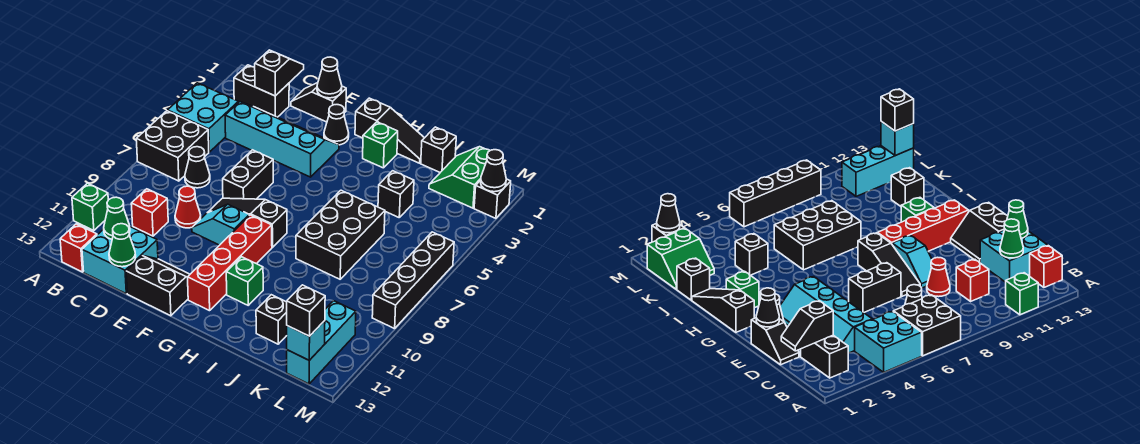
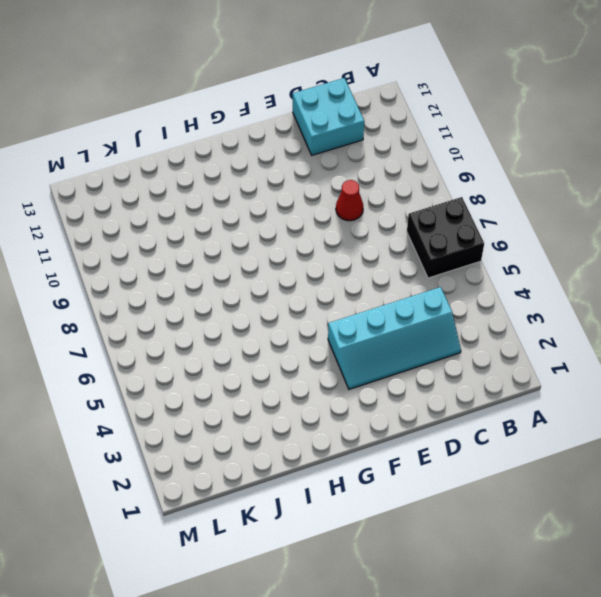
none -> cyan brick A4:B5 level 1
none -> green brick A11 level 1
none -> black brick B2:C2 level 1
none -> red brick B13 level 1

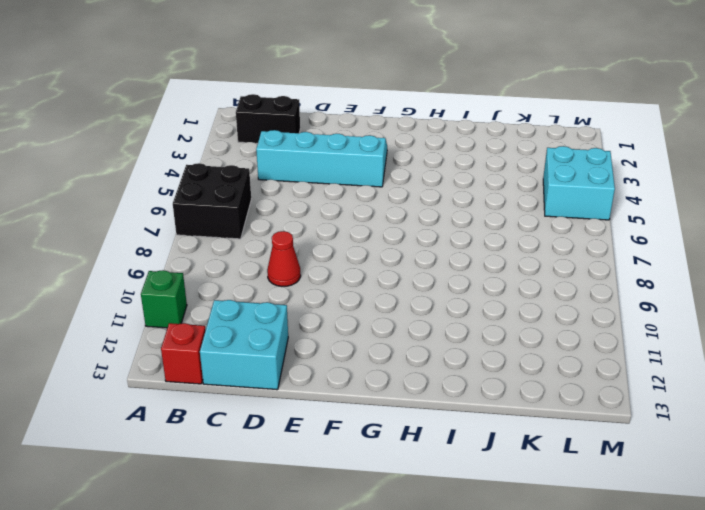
cyan brick L4:M5 level 1 -> cyan brick A4:B5 level 1
none -> black cone C7 level 1
none -> red brick C10 level 1
none -> black slope D1:E1 level 1 top E
none -> black brick E6:E7 level 1

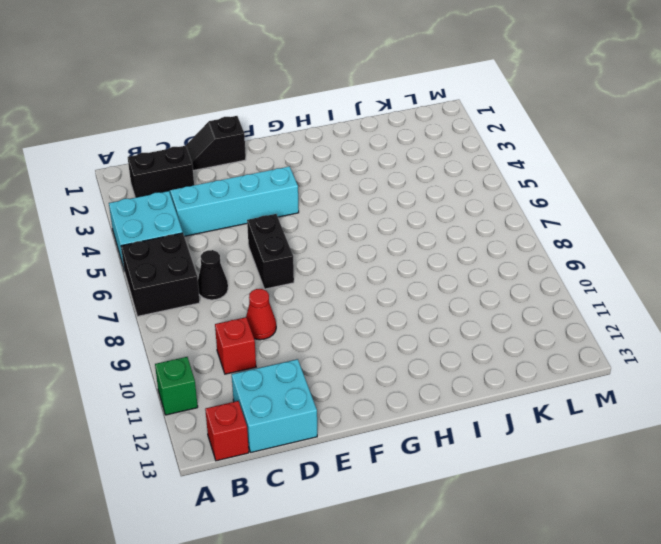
none -> black slope E8:G8 level 1 top G
none -> cyan slope E9:F9 level 1 top F
none -> black slope E12:F13 level 1 top 13
none -> black cone F2 level 1

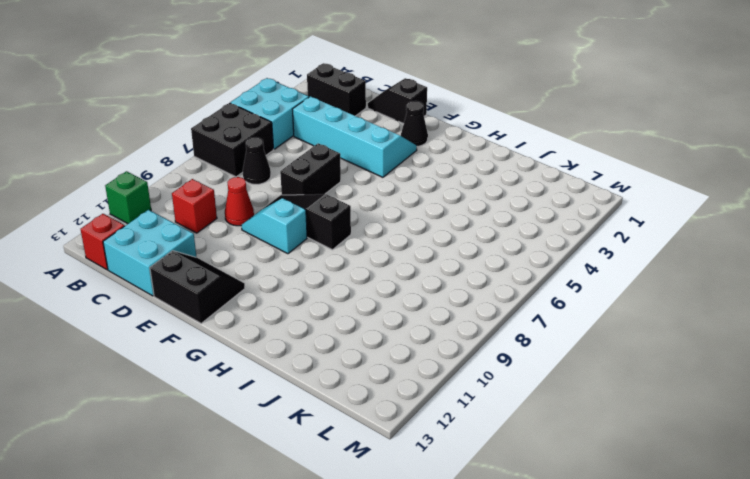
none -> black slope G1:I1 level 1 top G
none -> red brick G9:G12 level 1
none -> green brick H2 level 1
none -> green brick H11 level 1

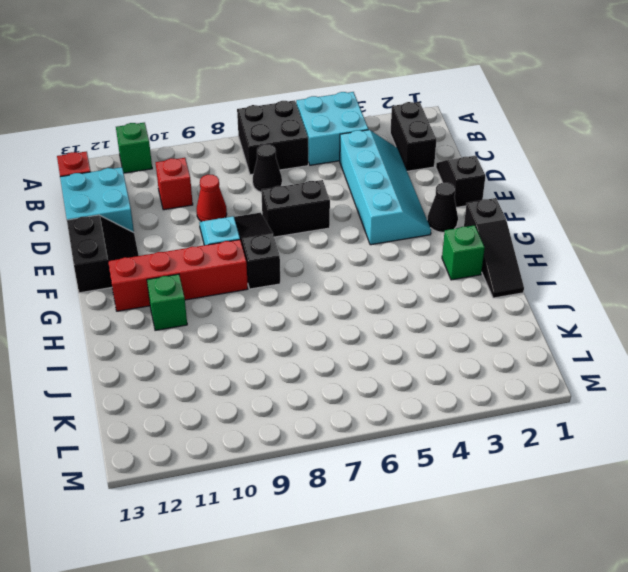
none -> black brick I6:J8 level 1
none -> black brick J1 level 1
none -> black brick J4 level 1
none -> black brick J12 level 1

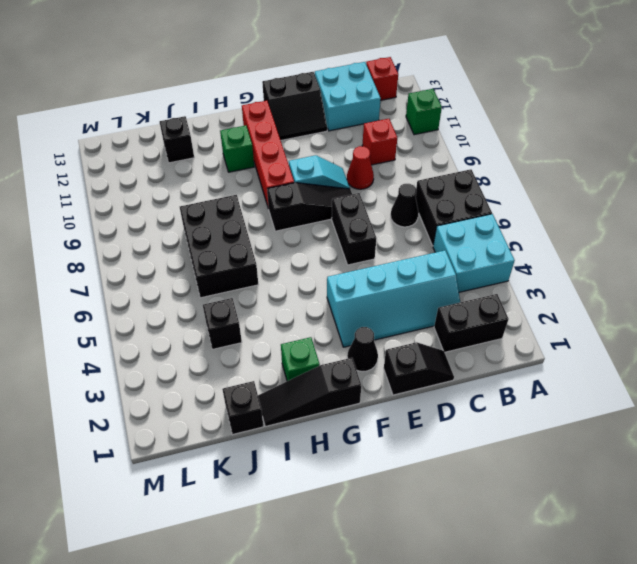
none -> green slope K1:L2 level 1 top L
none -> cyan brick L11:L13 level 1
none -> black brick M2 level 1
none -> black brick M6:M9 level 1

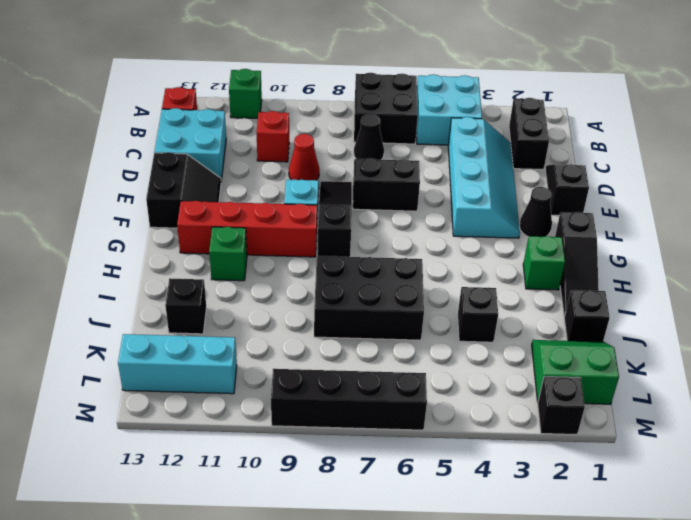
none -> black slope C1:C2 level 2 top 2
none -> green cone C12 level 2
none -> green cone D13 level 2
none -> black cone E1 level 2

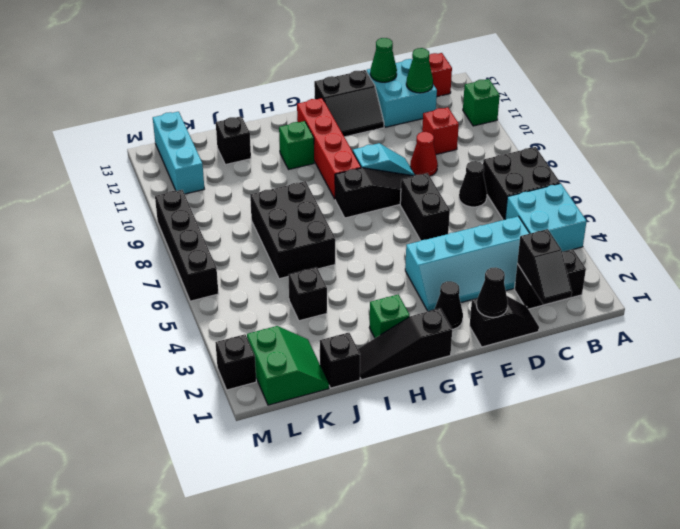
none -> cyan brick L13 level 2
none -> black cone M2 level 2
none -> black brick L13 level 3

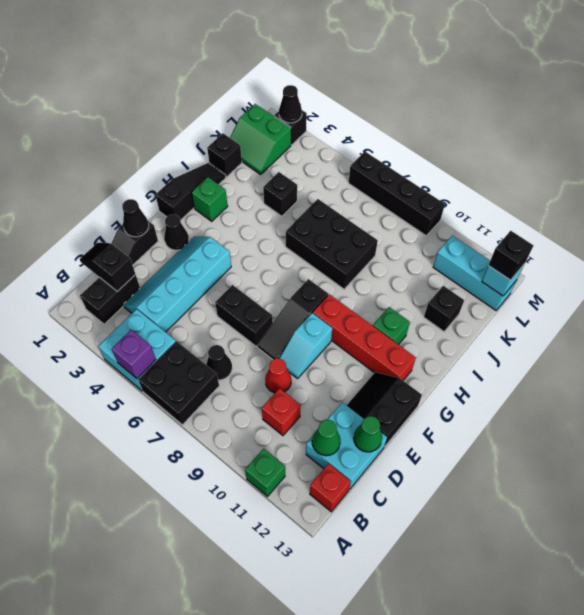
purple brick A5 level 2 -> none

